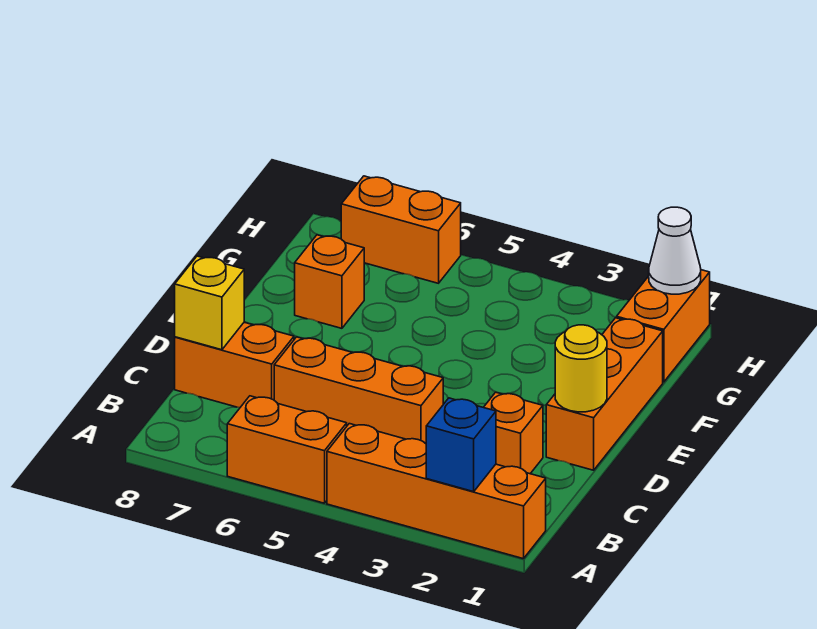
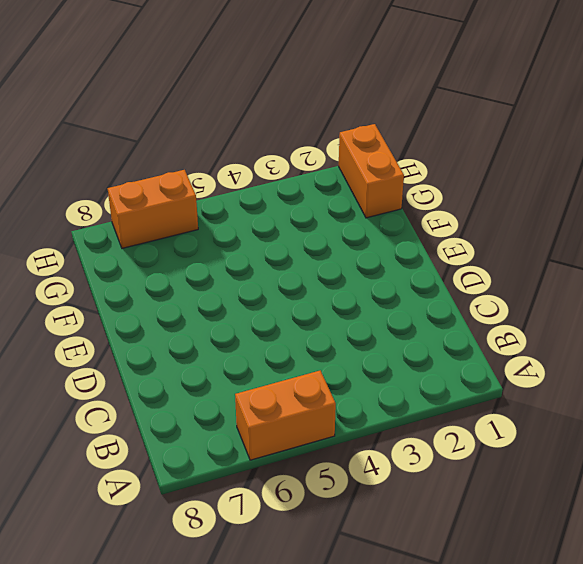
none -> orange brick A1:A4 level 1
none -> orange brick C2 level 1
none -> orange brick C4:C6 level 1

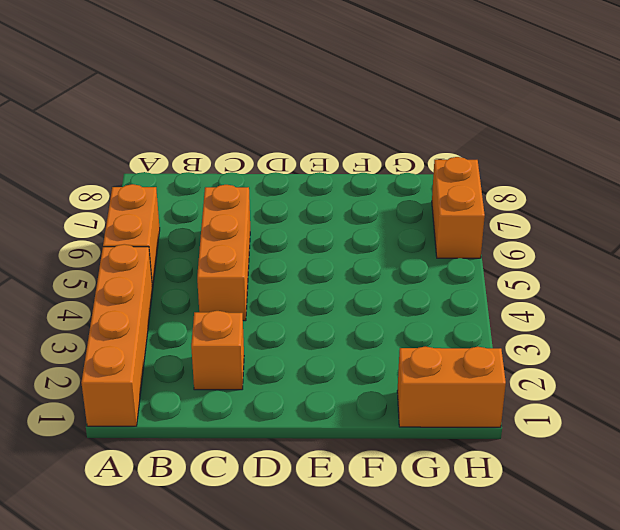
none -> orange brick C7:C8 level 1
none -> orange brick D1:F1 level 1
none -> orange brick F7 level 1

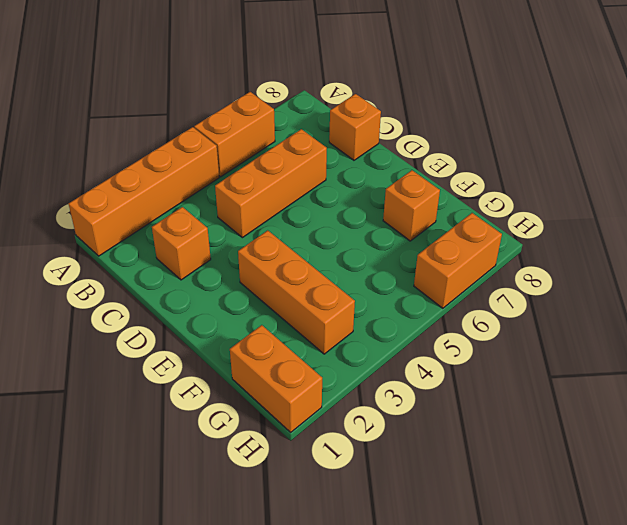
orange brick C8 level 1 -> orange brick C7:C8 level 1
orange brick E3:G3 level 1 -> orange brick D1:F1 level 1
none -> blue brick A2 level 2
none -> yellow brick C8 level 2
none -> yellow round brick D1 level 2

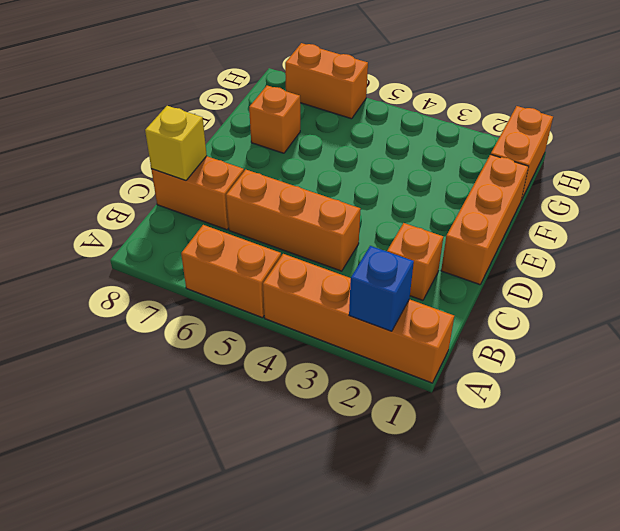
none -> yellow round brick D1 level 2
none -> white cone H1 level 2

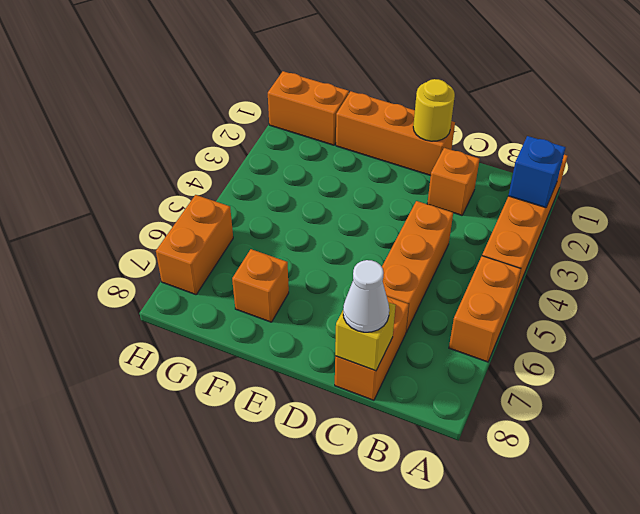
white cone C8 level 3 -> white cone H1 level 2

